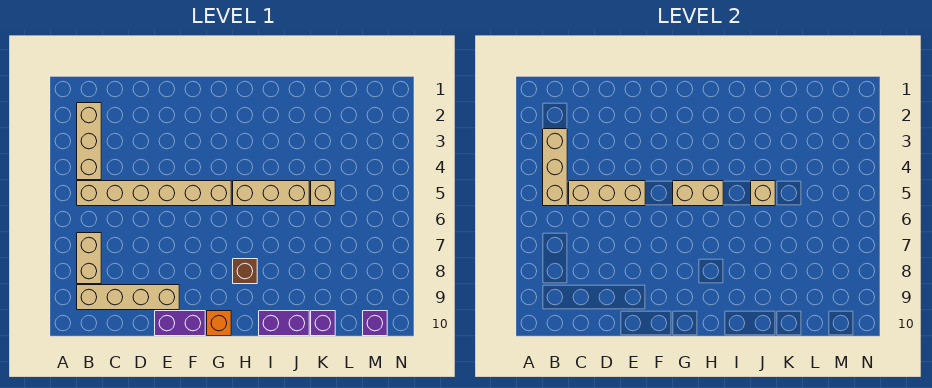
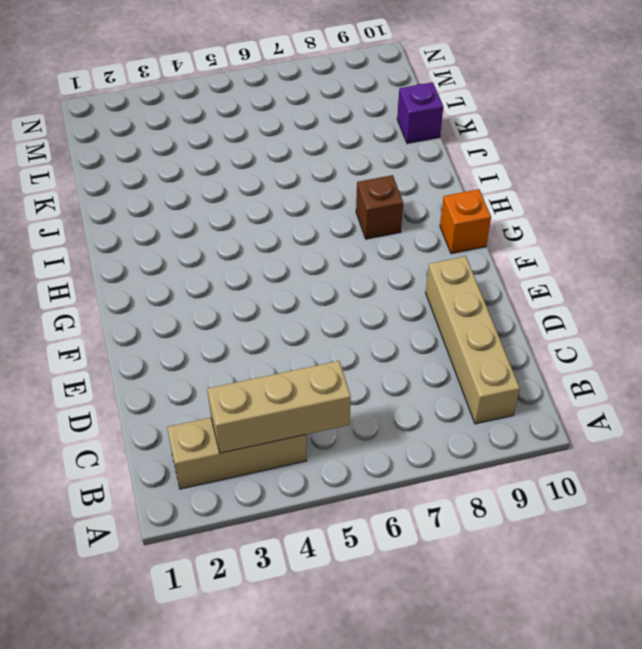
none -> tan brick B5:G5 level 1
none -> tan brick B7:B8 level 1
none -> purple brick E10:F10 level 1

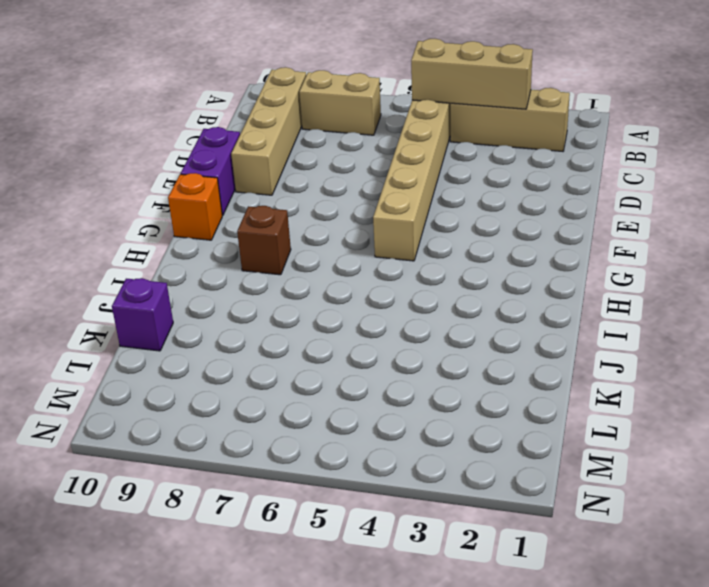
none -> tan brick H5:J5 level 1
none -> purple brick I10:J10 level 1
none -> tan brick K5 level 1

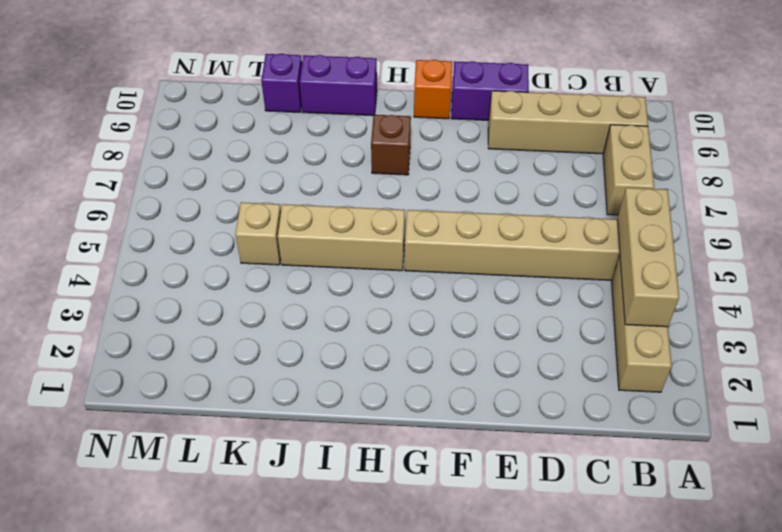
none -> purple brick M10 level 1
none -> tan brick C5:E5 level 2
none -> tan brick G5:H5 level 2

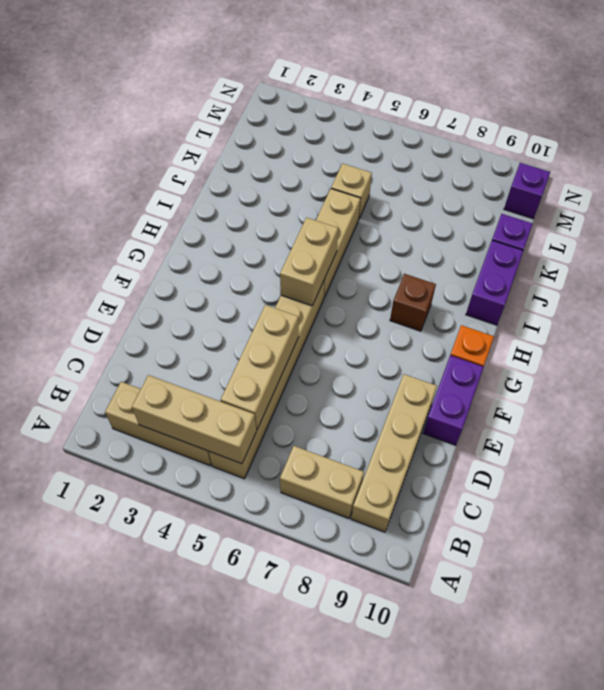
none -> tan brick J5 level 2

